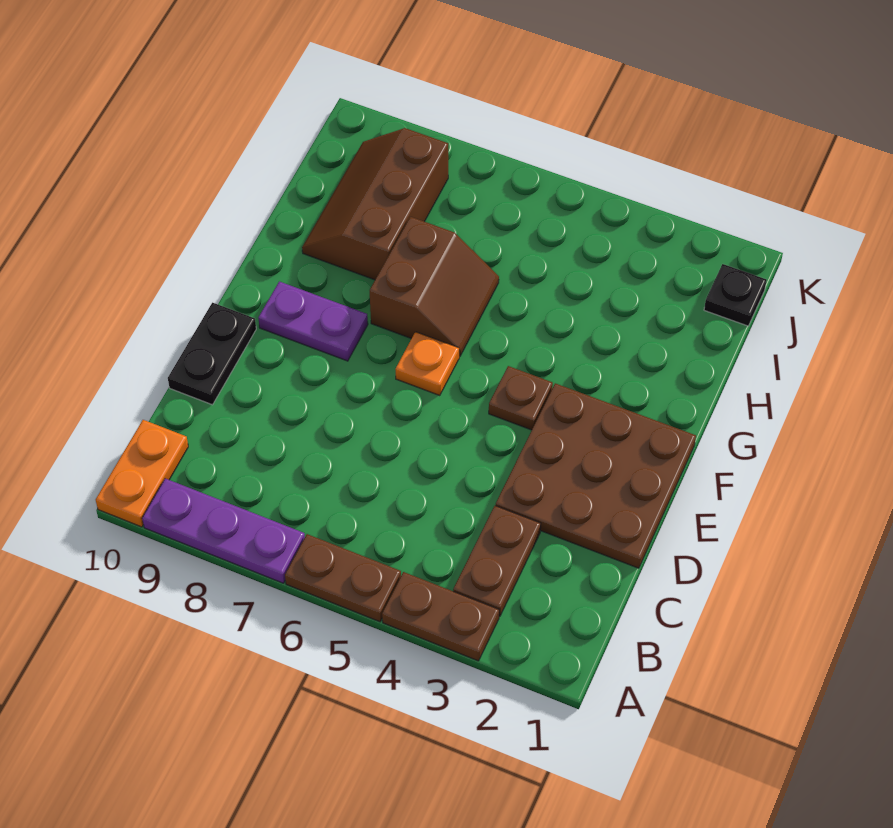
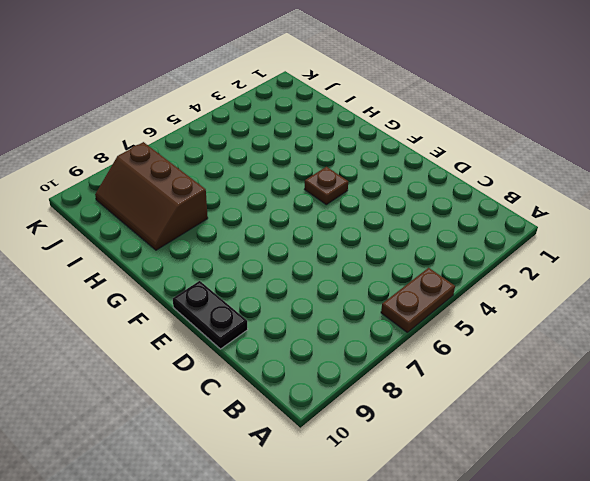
none -> brown plate A3:A4 level 1
none -> purple plate A7:A9 level 1
none -> orange plate A10:B10 level 1

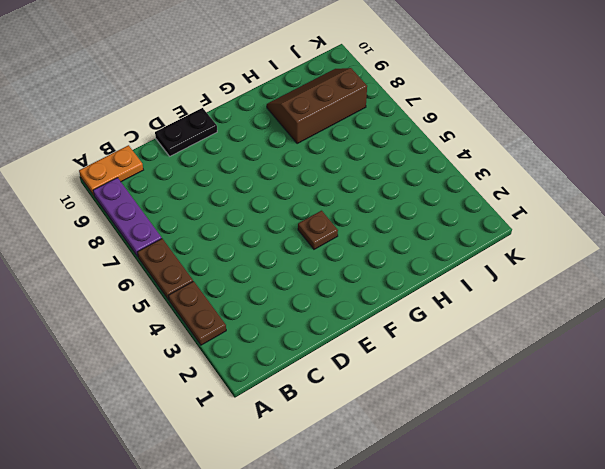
none -> brown plate B3:C3 level 1
none -> brown plate D1:F3 level 1
none -> orange plate F6 level 1

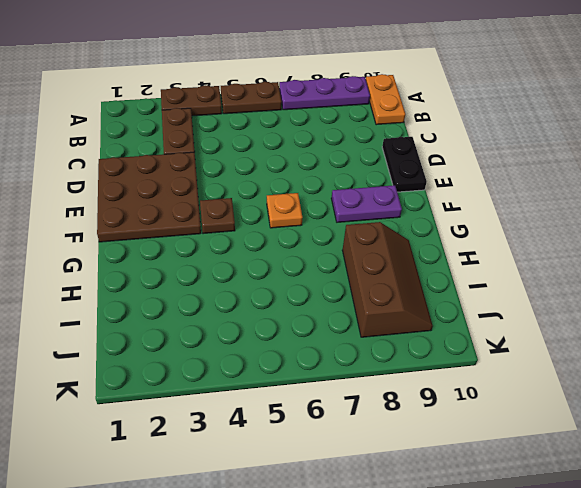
none -> brown slope G6:H7 level 1 top 7
none -> black plate J1 level 1

